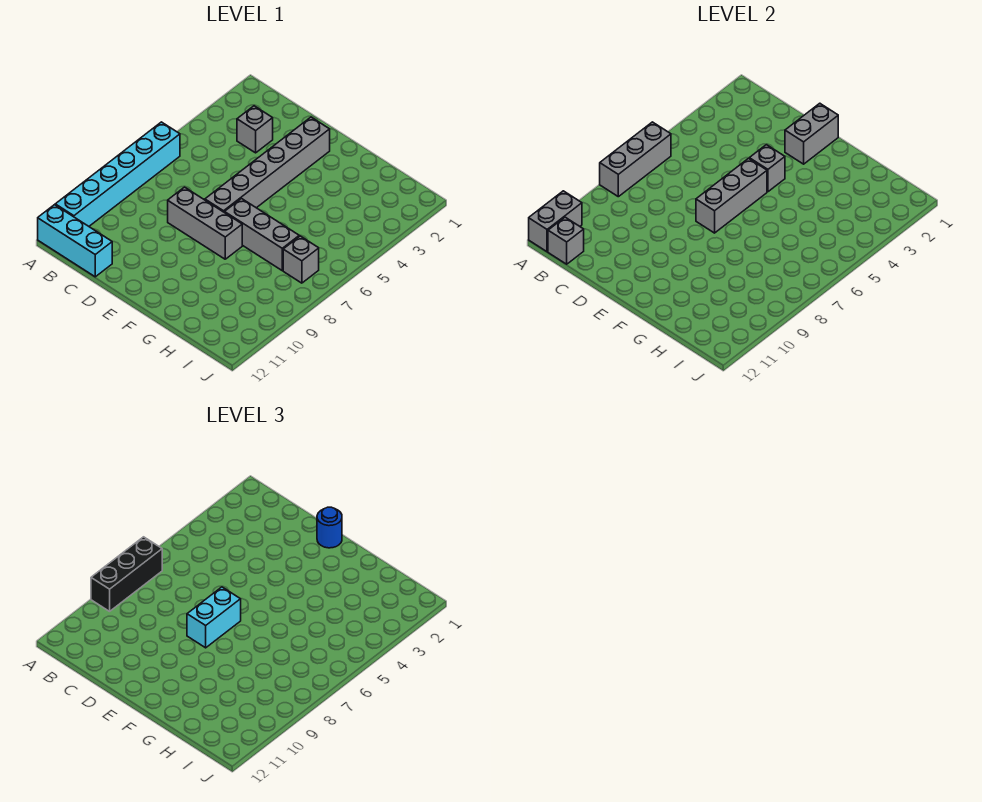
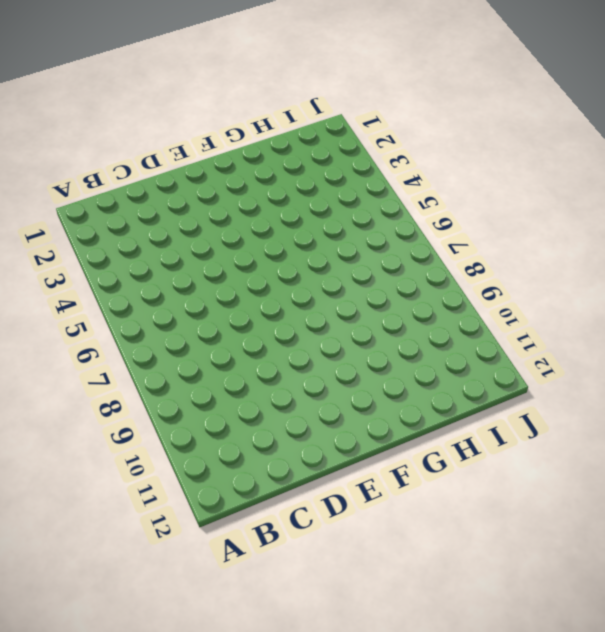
none -> cyan brick A6:A11 level 1
none -> cyan brick A12:C12 level 1
none -> grey brick C3 level 1

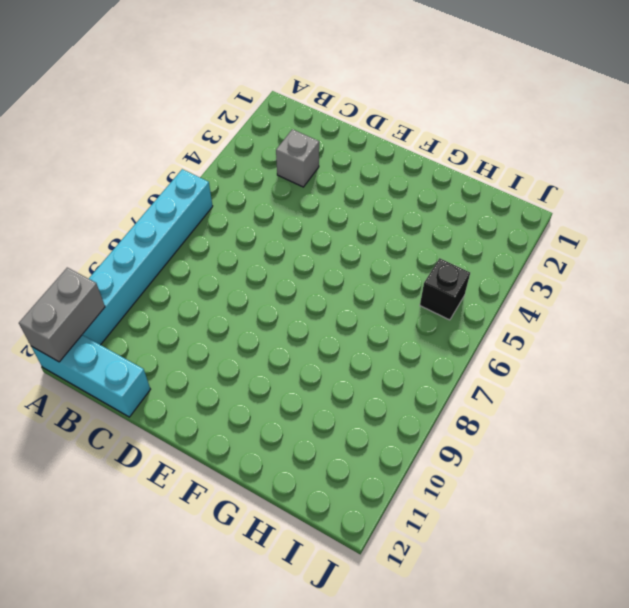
black brick I5 level 1 -> none
none -> grey brick D8:F8 level 1
none -> grey brick E2:E7 level 1
none -> grey brick F7:H7 level 1

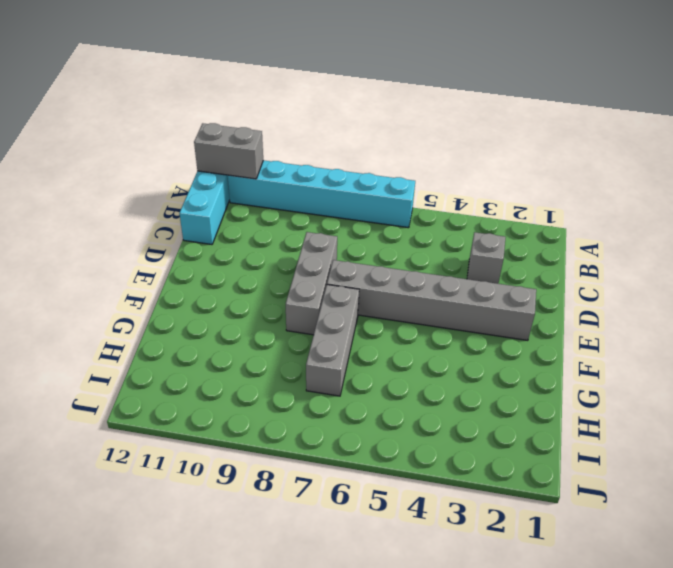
none -> grey brick I7 level 1
none -> grey brick A6:A8 level 2
none -> grey brick B12 level 2

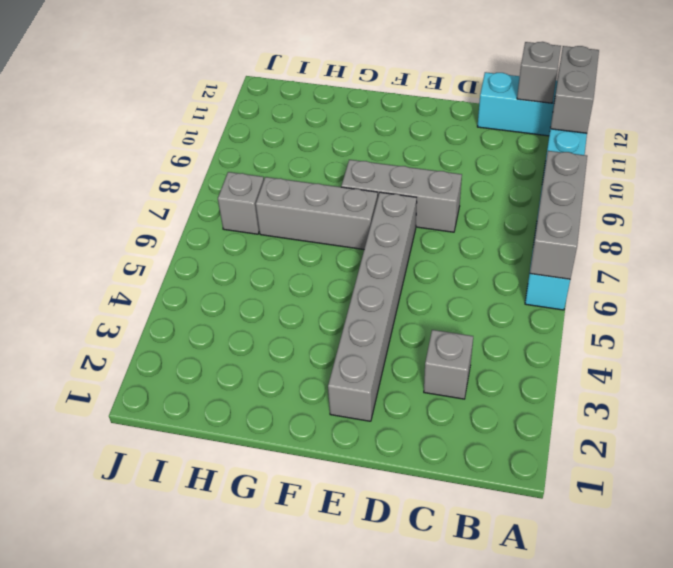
none -> grey brick E1:E2 level 2
none -> grey brick E4 level 2
none -> grey brick E5:E7 level 2

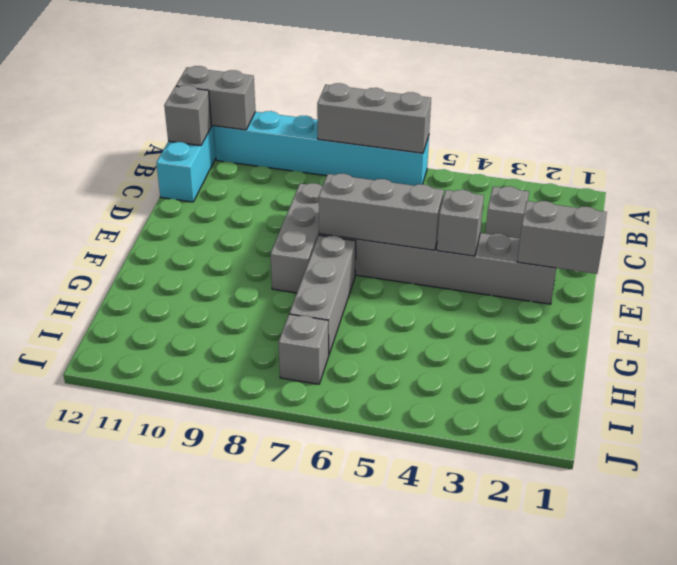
none -> black brick A7:A9 level 3
none -> blue round brick E1 level 3
none -> cyan brick E7:E8 level 3

